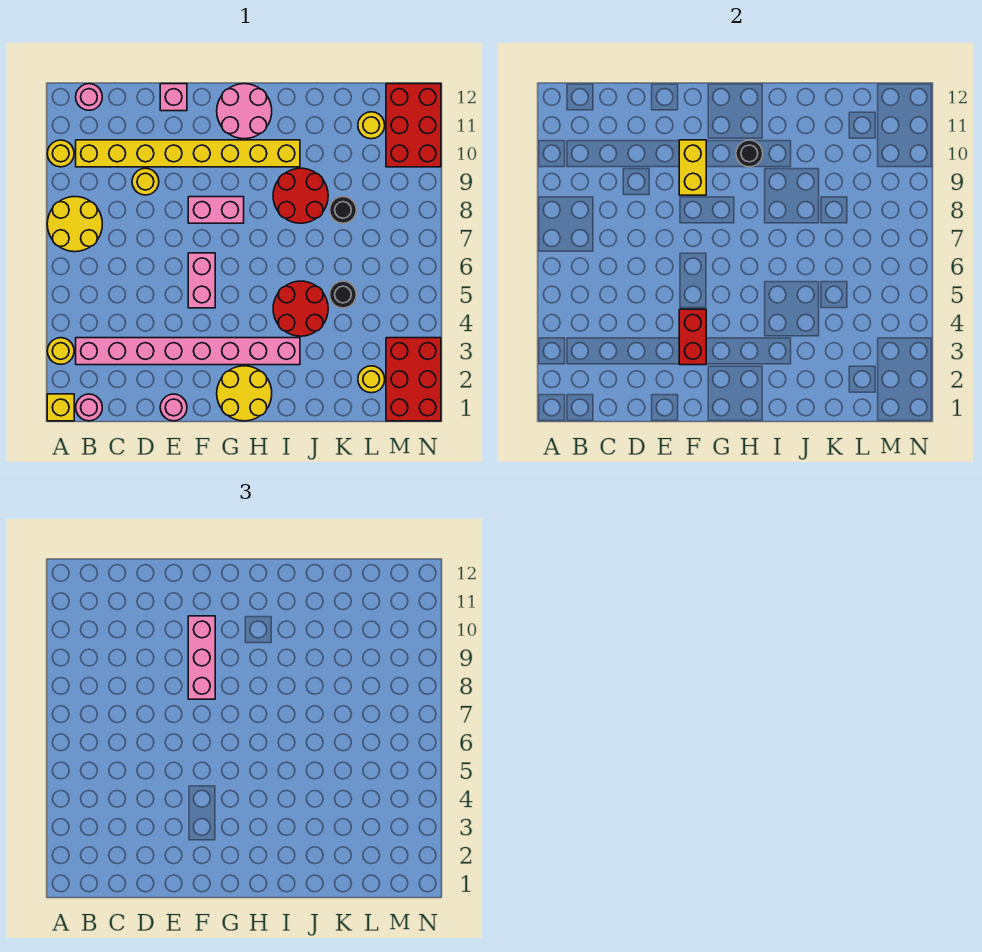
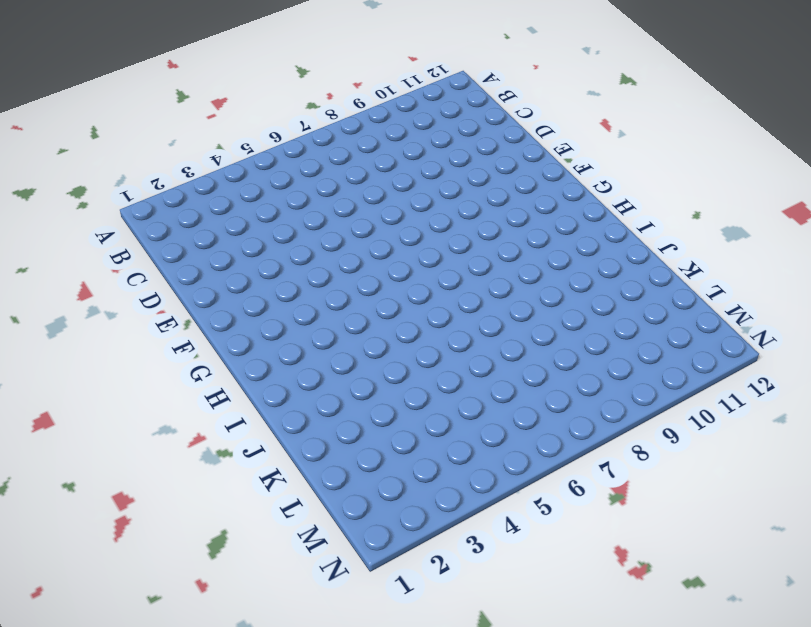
none -> yellow brick A1 level 1
none -> yellow round brick A3 level 1
none -> yellow round brick A7:B8 level 1

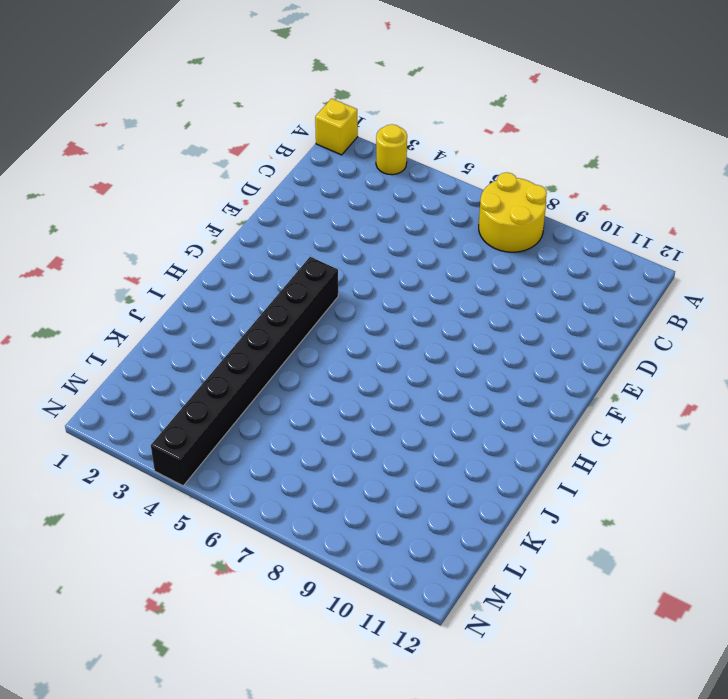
black brick G4:N4 level 1 -> red round brick I4:J5 level 1
none -> yellow round brick A10 level 1
none -> pink round brick B1 level 1
none -> pink brick B3:I3 level 1

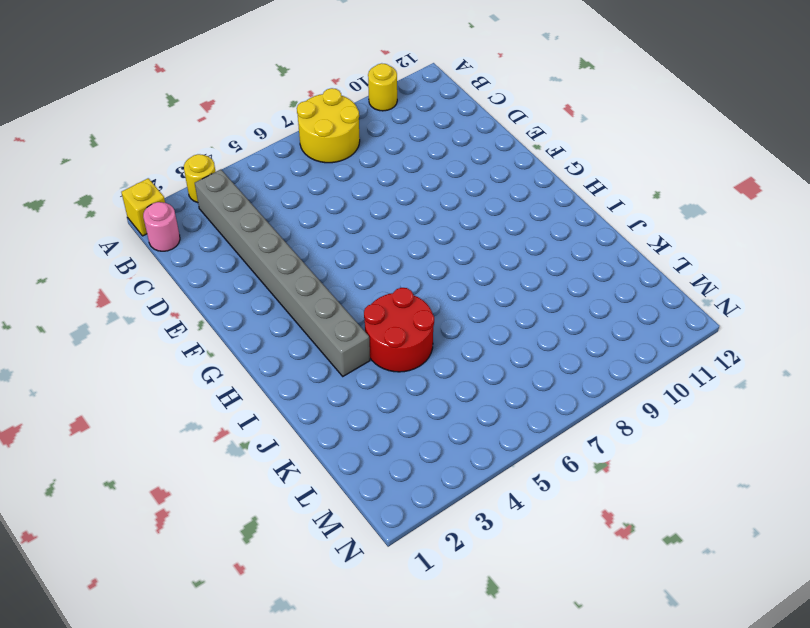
grey brick B3:I3 level 1 -> pink brick B3:I3 level 1
none -> yellow brick B10:I10 level 1
none -> pink round brick B12 level 1
none -> yellow round brick D9 level 1

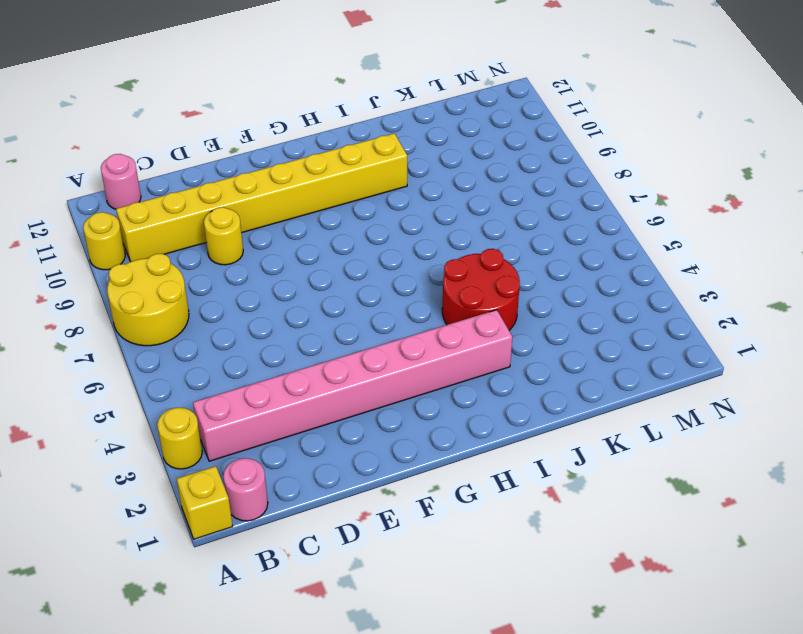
none -> pink round brick E1 level 1
none -> pink brick E12 level 1
none -> pink brick F5:F6 level 1

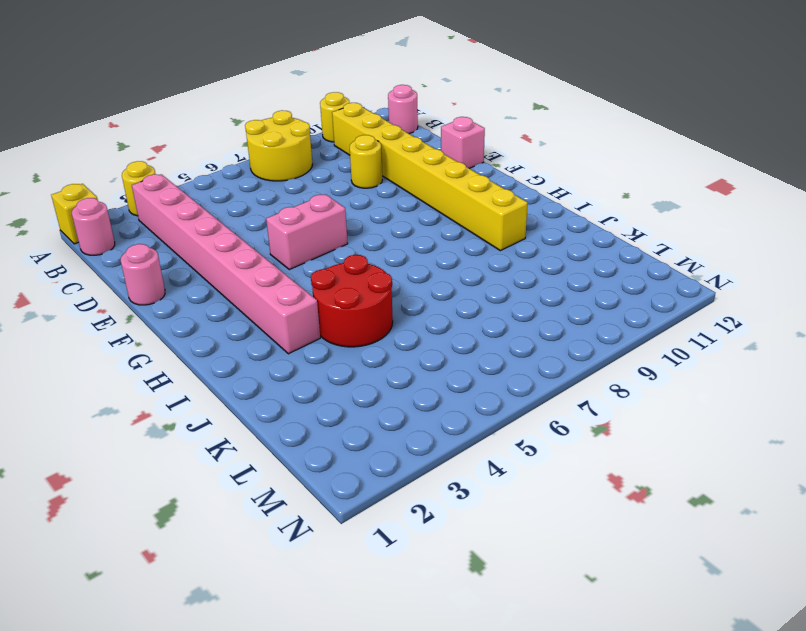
none -> pink brick F8:G8 level 1
none -> yellow round brick G1:H2 level 1
none -> pink round brick G11:H12 level 1

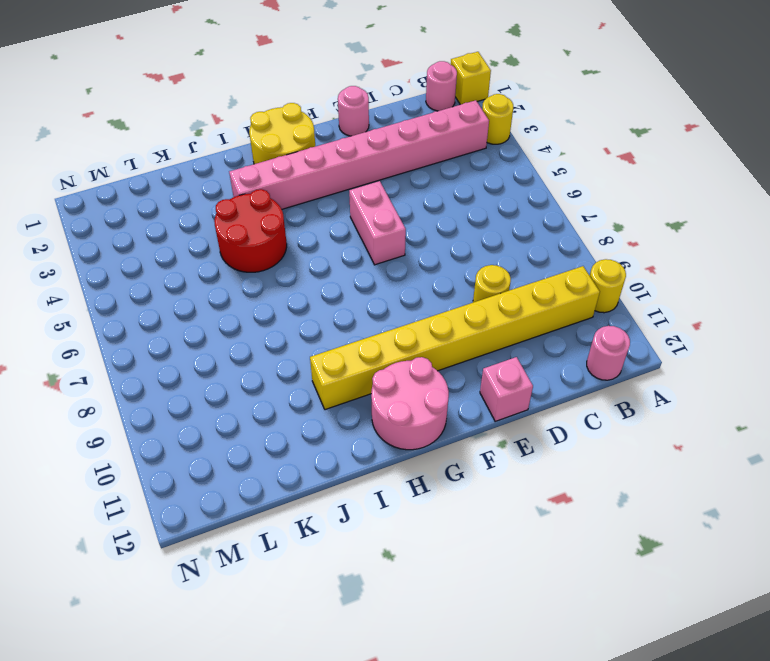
none -> yellow round brick A7:B8 level 1
none -> pink brick F8:G8 level 1
none -> red round brick I8:J9 level 1

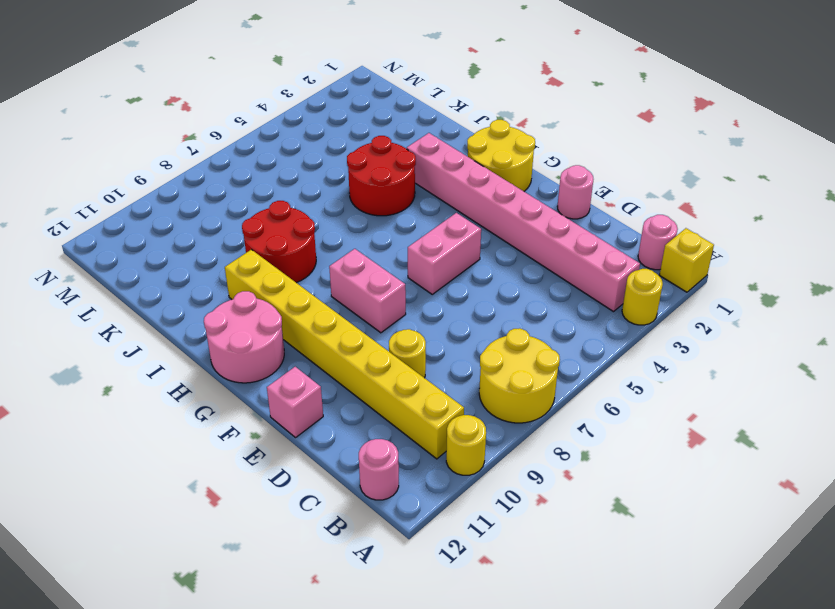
none -> black round brick K5 level 1
none -> black round brick K8 level 1
none -> yellow round brick L2 level 1

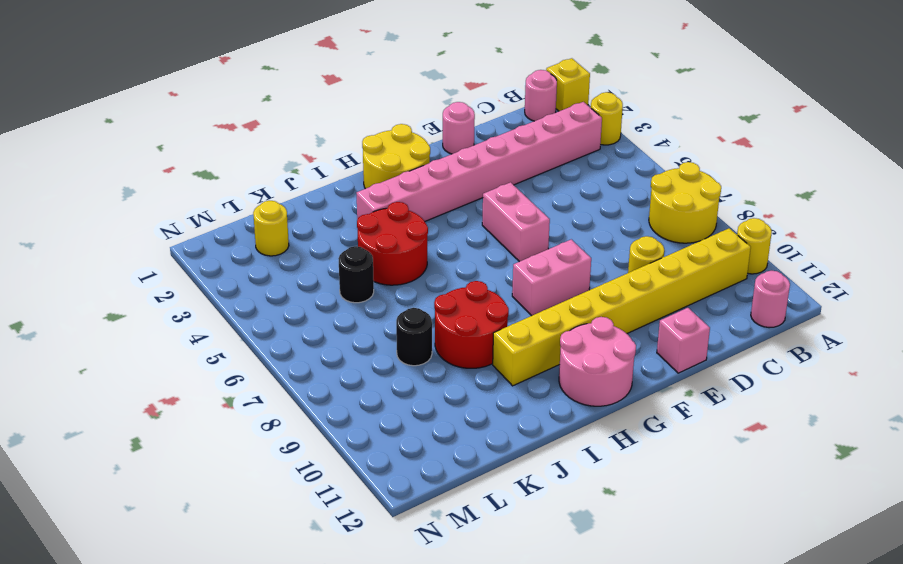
none -> yellow round brick L11 level 1
none -> red brick M1:N3 level 1
none -> red brick M10:N12 level 1

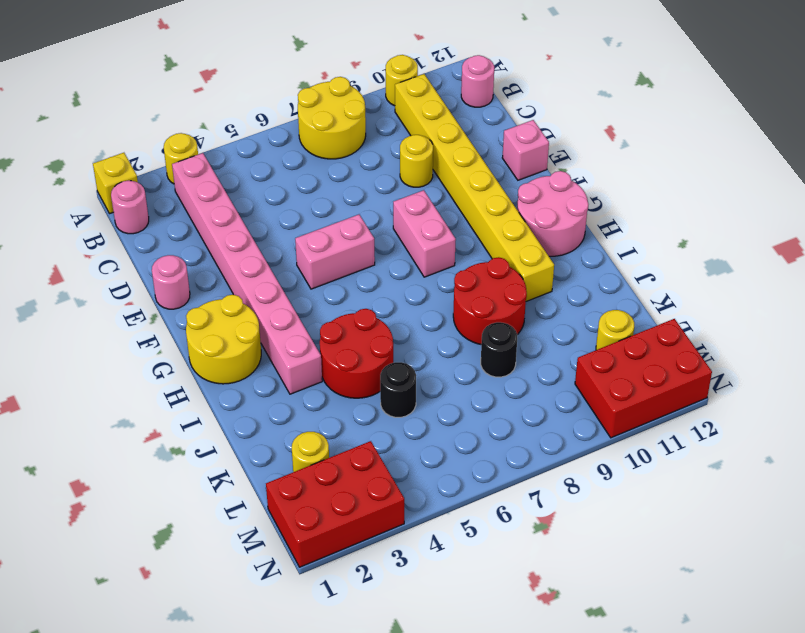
none -> red brick F3:F4 level 2
none -> yellow brick F9:F10 level 2
none -> black round brick H10 level 2

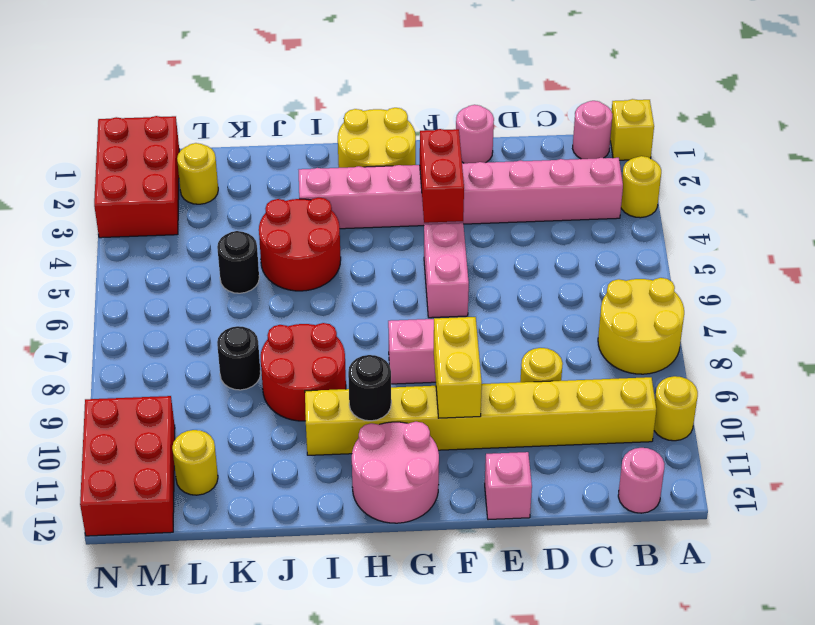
none -> pink brick F8:F10 level 3

